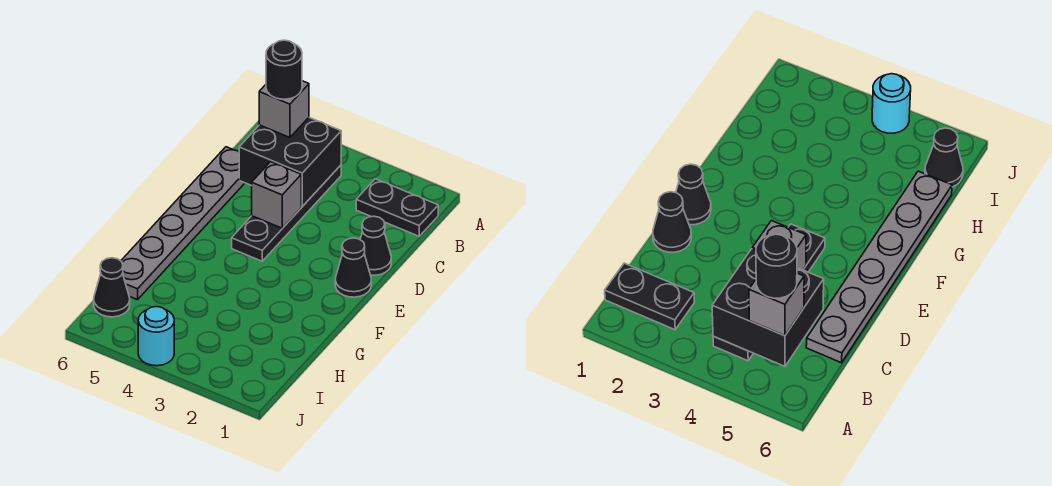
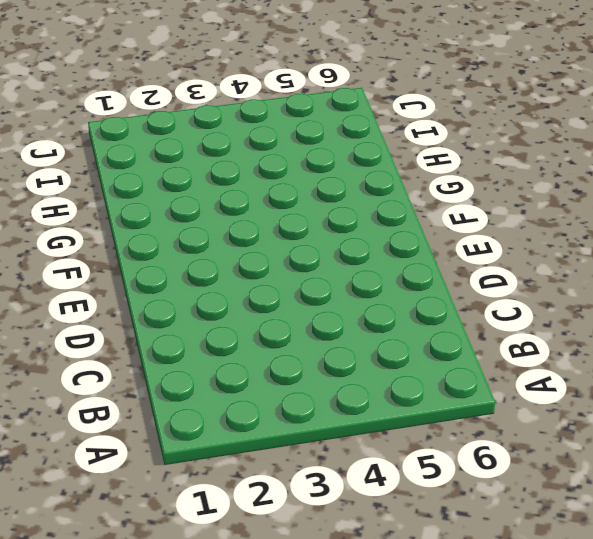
none -> black plate B1:B2 level 1
none -> black plate B4:E4 level 1

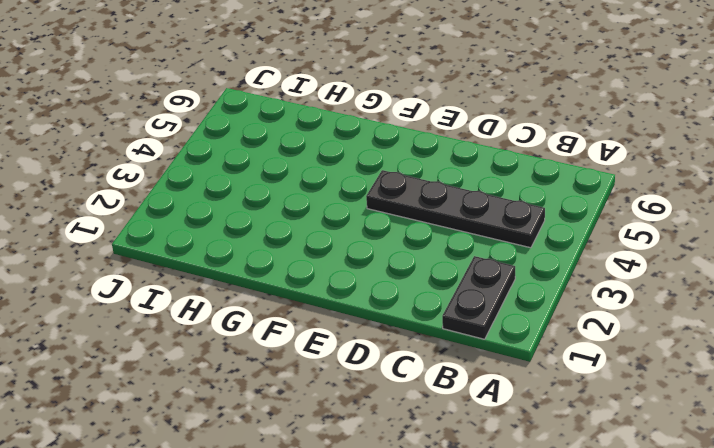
none -> grey plate C6:H6 level 1
none -> black cone D1 level 1

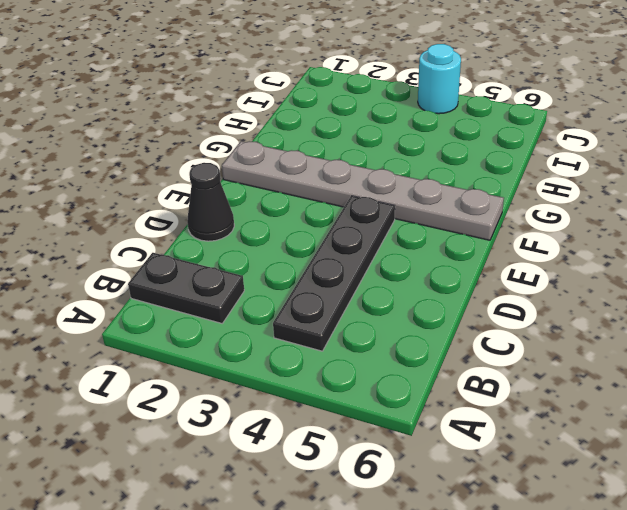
grey plate F1:F6 level 1 -> grey plate C6:H6 level 1
none -> black cone E1 level 1
none -> black cone I6 level 1

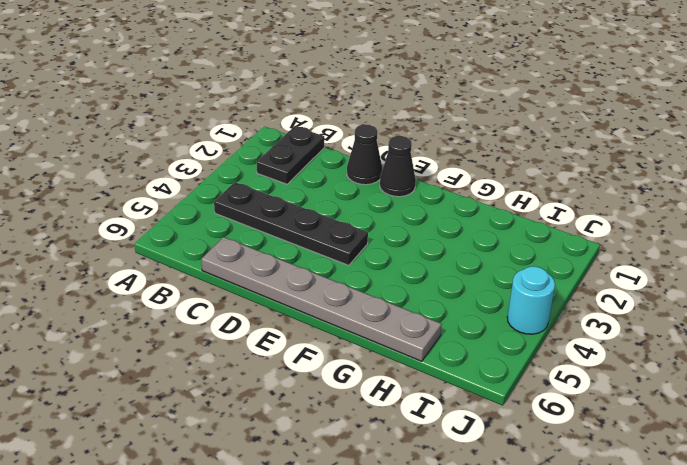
none -> black cone I6 level 1
none -> black brick B4:C5 level 2

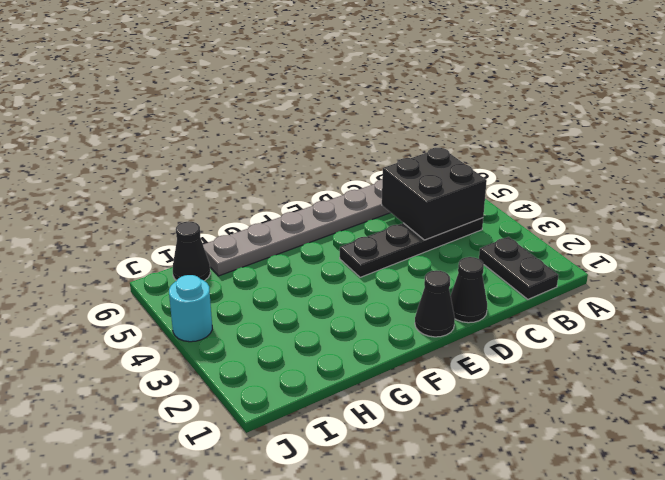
none -> grey brick D4 level 2
none -> grey brick B5 level 3

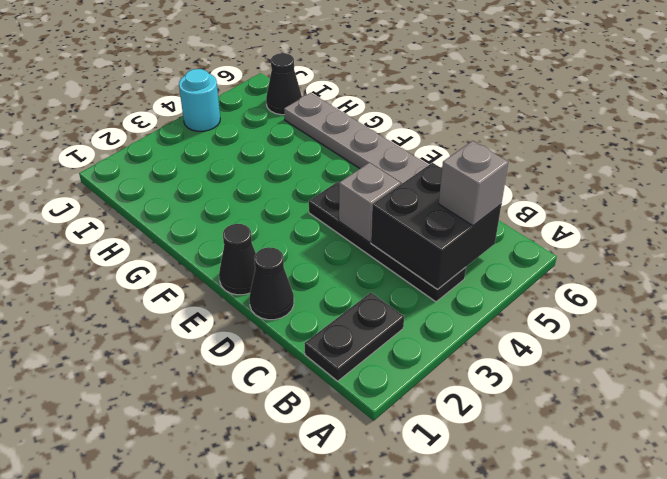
none -> black round brick B5 level 4

